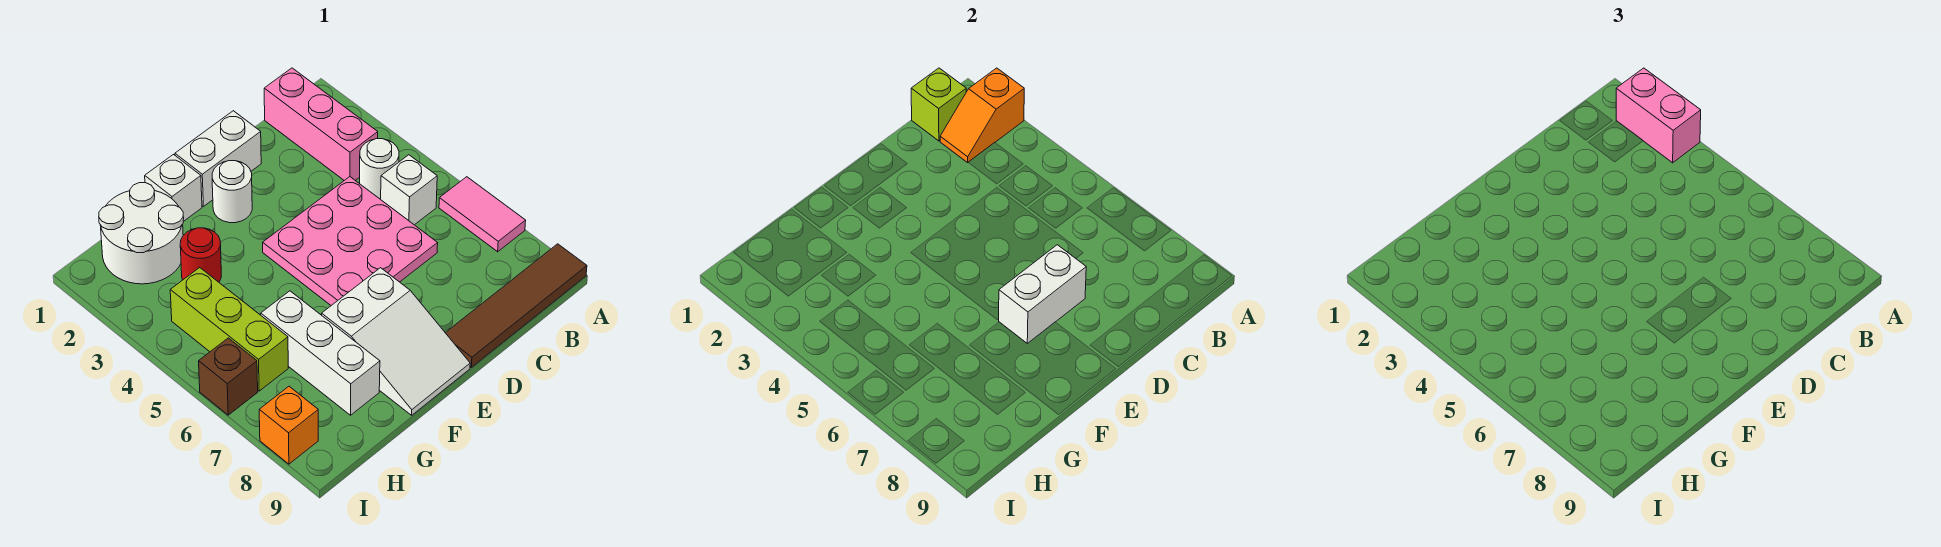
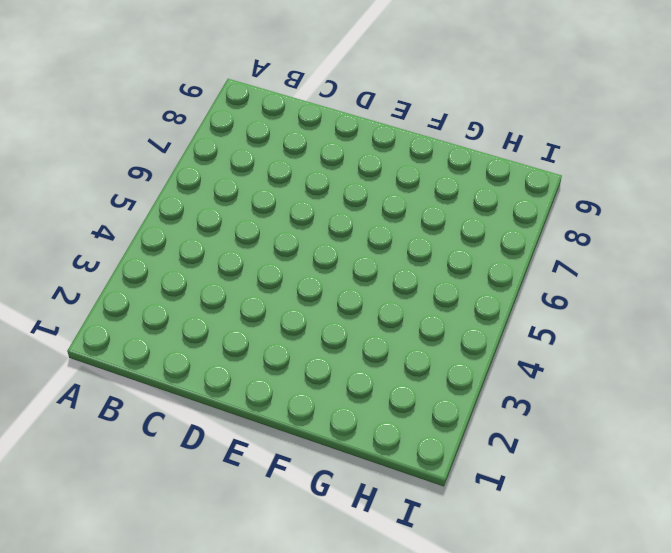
none -> pink tile A6:A7 level 1
none -> brown tile A9:D9 level 1
none -> pink brick B1:B3 level 1

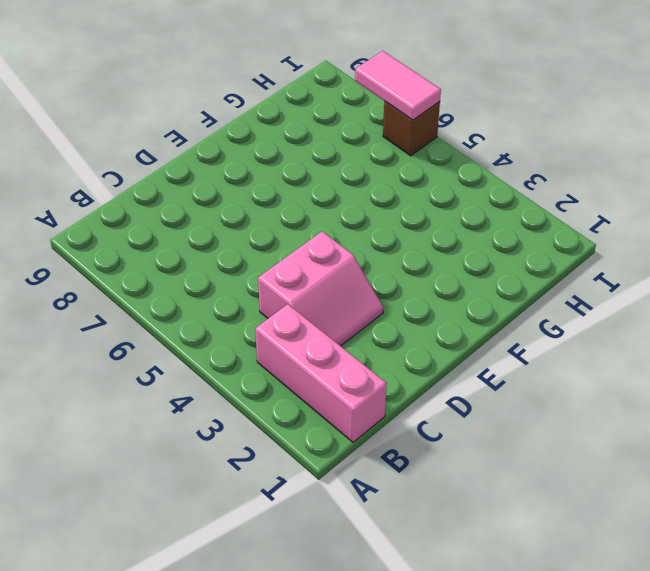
pink slope C3:D4 level 1 top 4 -> pink plate C4:E6 level 1
pink tile I6:I7 level 2 -> pink tile A6:A7 level 1
none -> brown tile A9:D9 level 1
none -> white round brick B4 level 1
none -> white brick B5 level 1

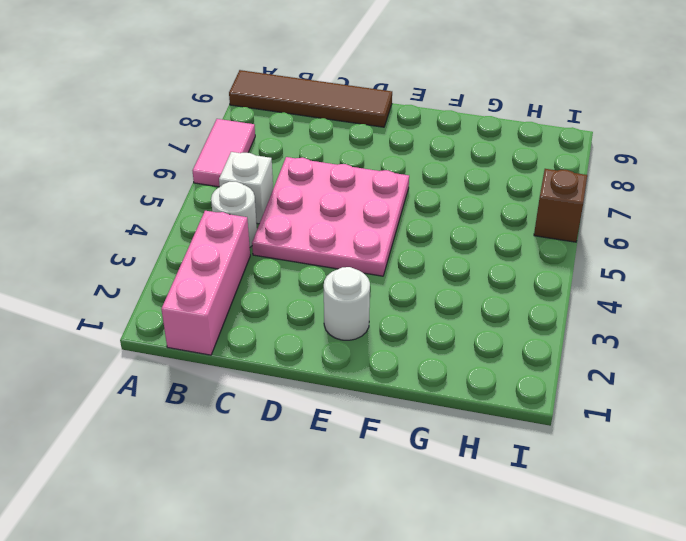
none -> white brick D1:E1 level 1
none -> white slope E7:F9 level 1 top 7
none -> white brick F1 level 1

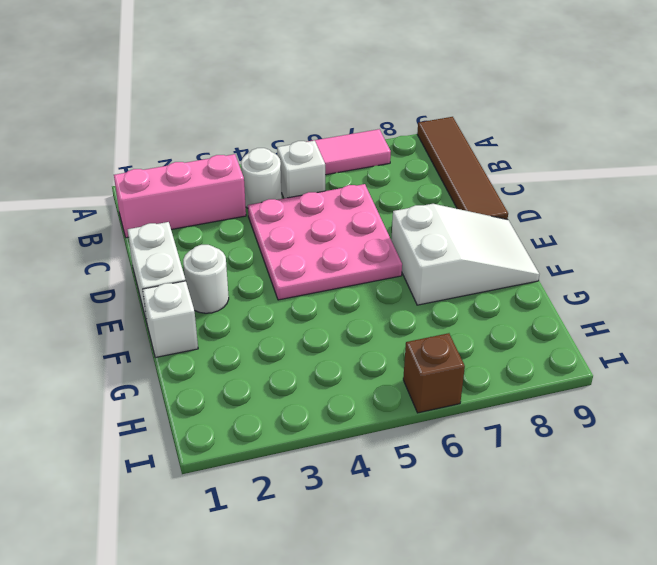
none -> white round brick G1:H2 level 1
none -> red round brick G3 level 1
none -> white brick G6:G8 level 1

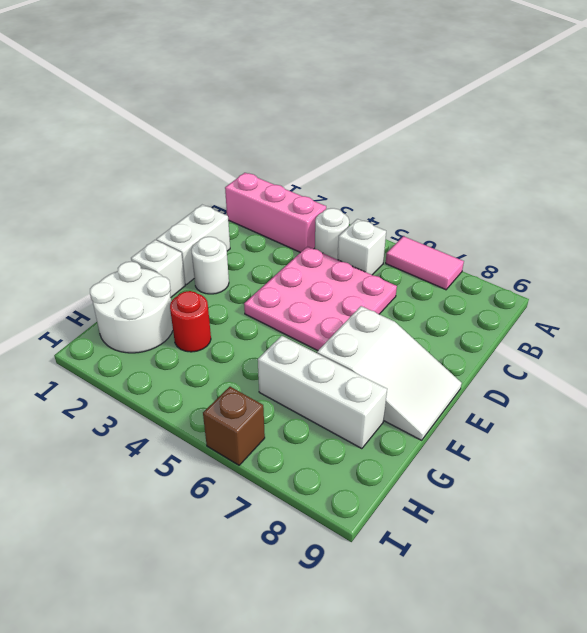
none -> brown tile A9:D9 level 1
none -> lime brick H4:H6 level 1
none -> orange brick I8 level 1

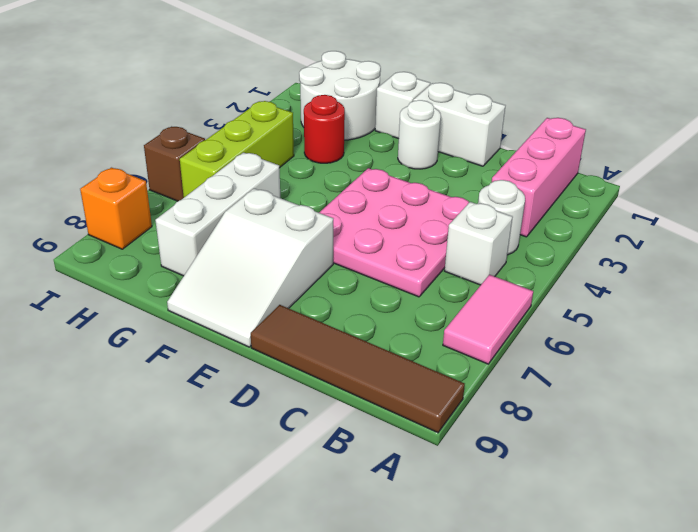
none -> orange slope A2:B2 level 2 top A
none -> lime brick B1 level 2
none -> white brick D7:E7 level 2

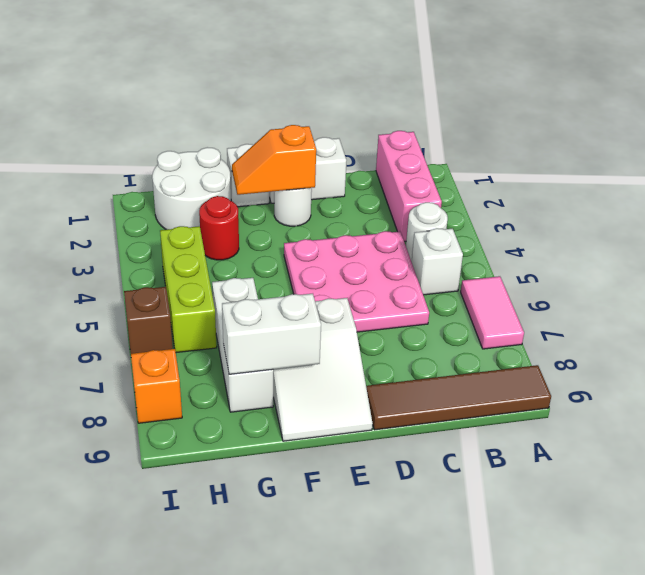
orange slope E2:F2 level 2 top E -> orange slope A2:B2 level 2 top A
white brick F8:G8 level 2 -> white brick D7:E7 level 2
none -> lime brick B1 level 2
none -> pink brick A2:A3 level 3

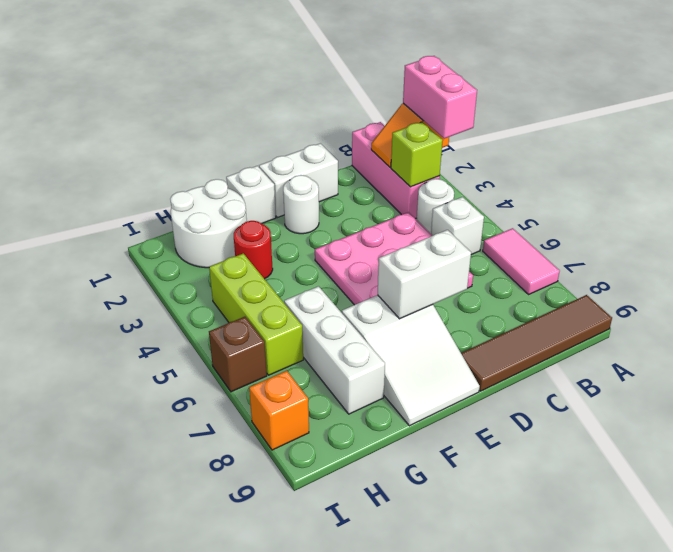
lime brick B3 level 2 -> lime brick B1 level 2

